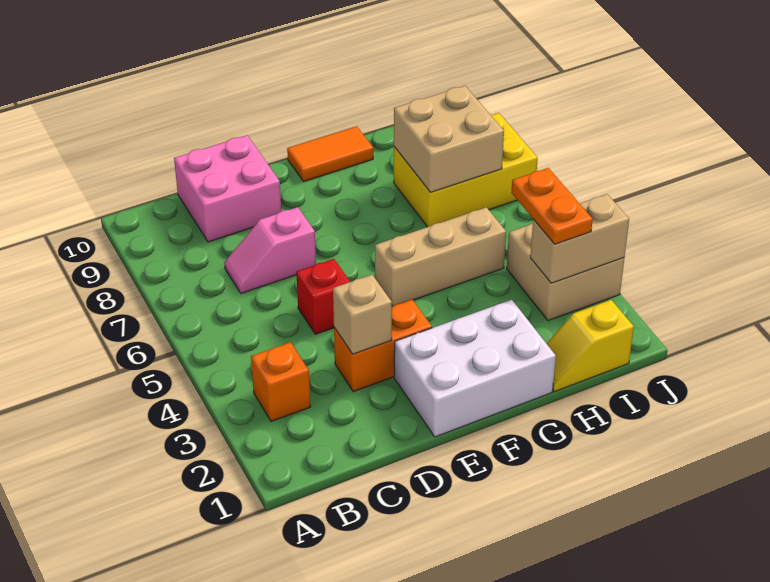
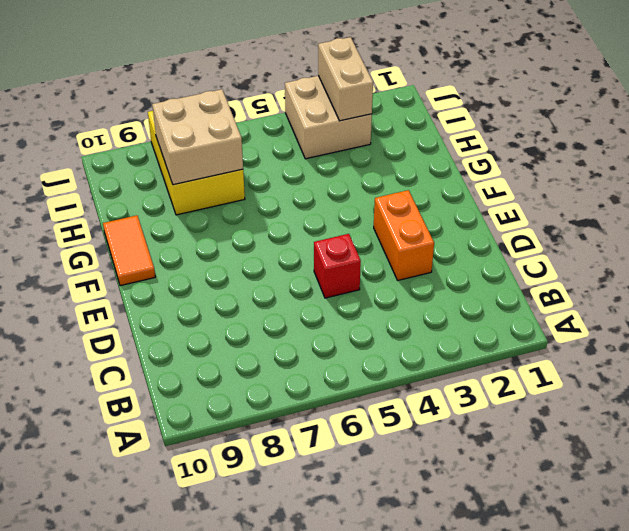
none -> orange brick B3 level 1
none -> pink slope C7:D7 level 1 top D
none -> pink brick C9:D10 level 1

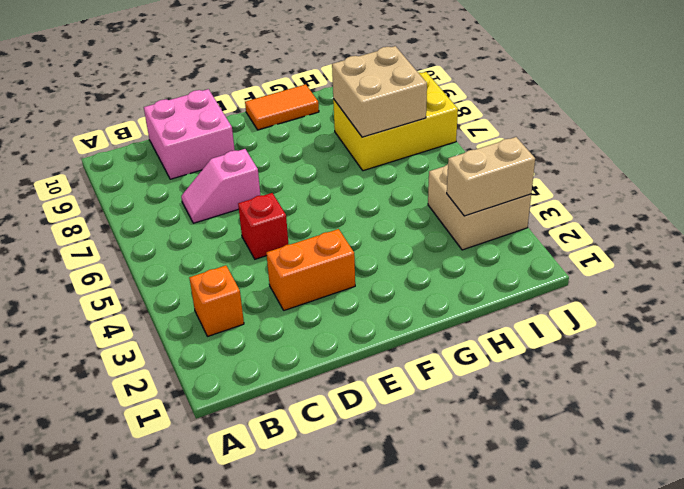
none -> white brick E1:G2 level 1
none -> tan brick F5:H5 level 1
none -> yellow slope H1:I1 level 1 top I

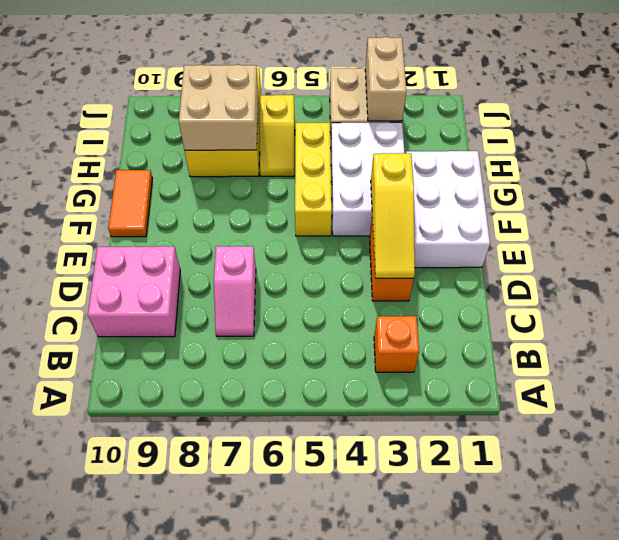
yellow slope D3:F3 level 2 top F -> tan brick D3 level 2
white brick F3:H4 level 1 -> none
yellow brick F5:H5 level 1 -> tan brick F5:H5 level 1
yellow slope H6:I6 level 1 top I -> yellow slope H1:I1 level 1 top I
none -> red brick D5 level 1
none -> orange plate I3:I4 level 3

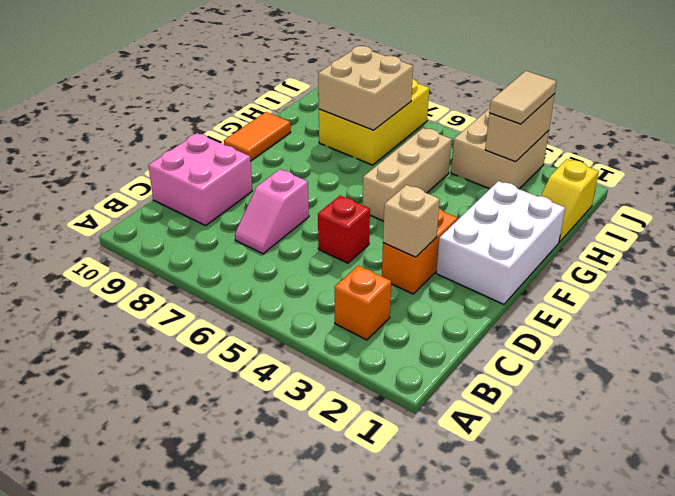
tan tile I3:J3 level 3 -> orange plate I3:I4 level 3

